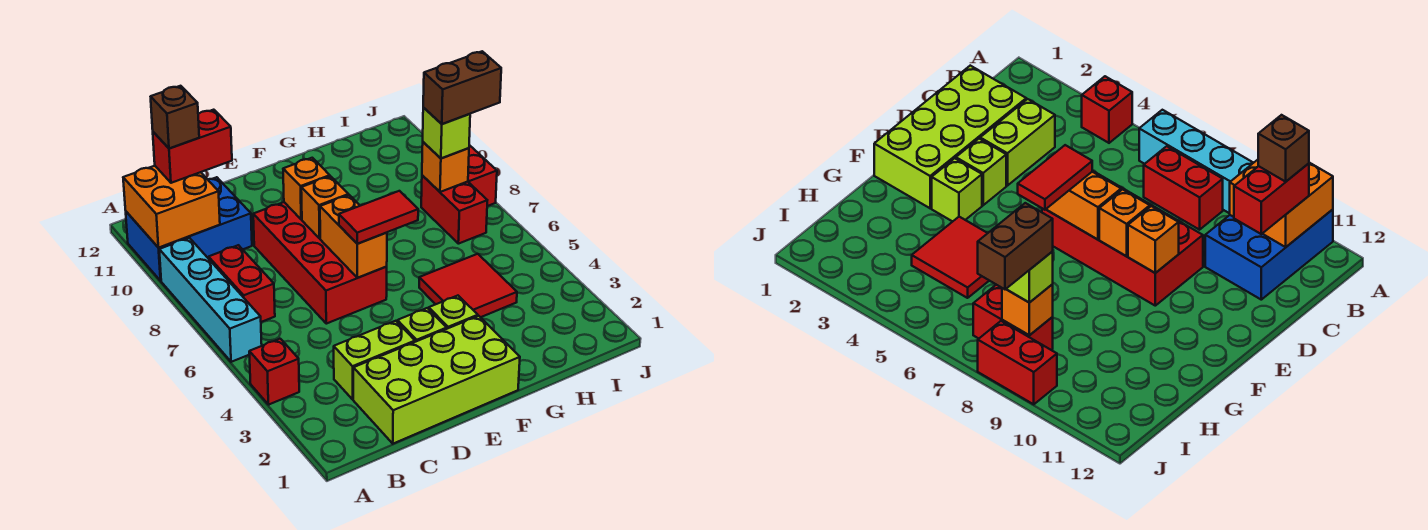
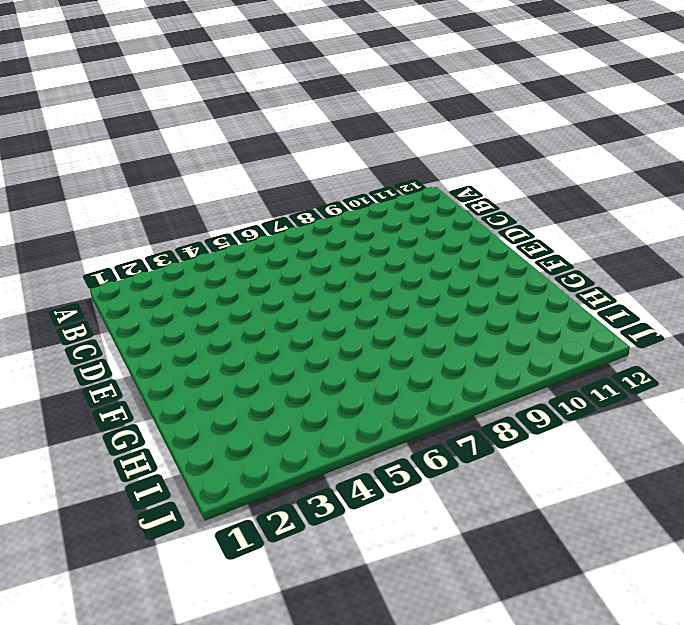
none -> red brick A4 level 1
none -> cyan brick A6:A9 level 1
none -> blue brick A10:C11 level 1

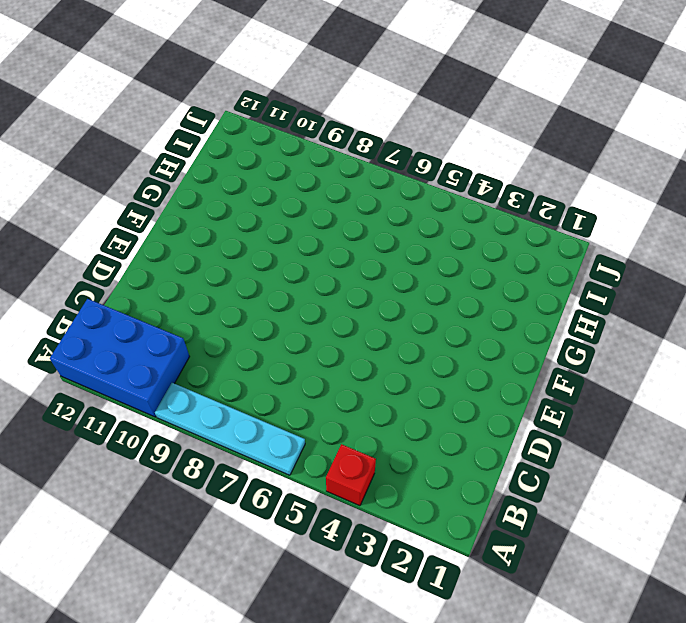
cyan plate A6:A9 level 1 -> cyan brick A6:A9 level 1
blue brick A10:B12 level 1 -> blue brick A10:C11 level 1
none -> red brick B7:B8 level 1
none -> lime brick C1:F2 level 1
none -> lime brick C3:D3 level 1

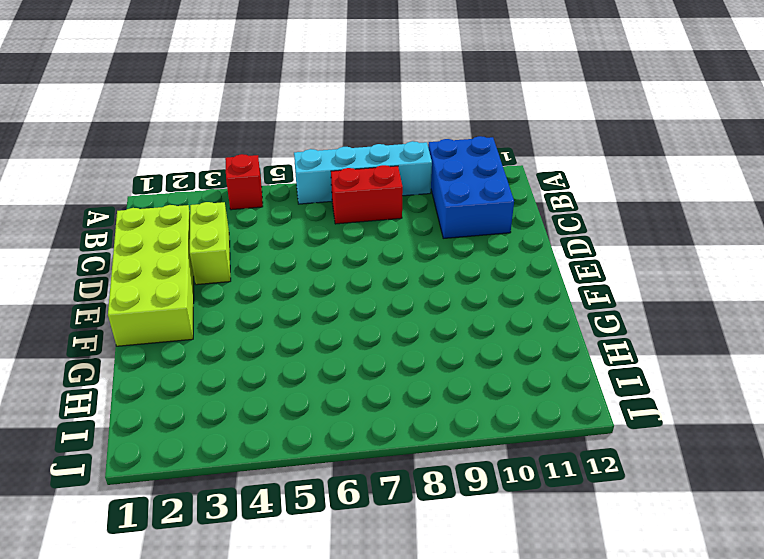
none -> red brick D6:E9 level 1
none -> lime brick E3 level 1
none -> lime brick F3 level 1

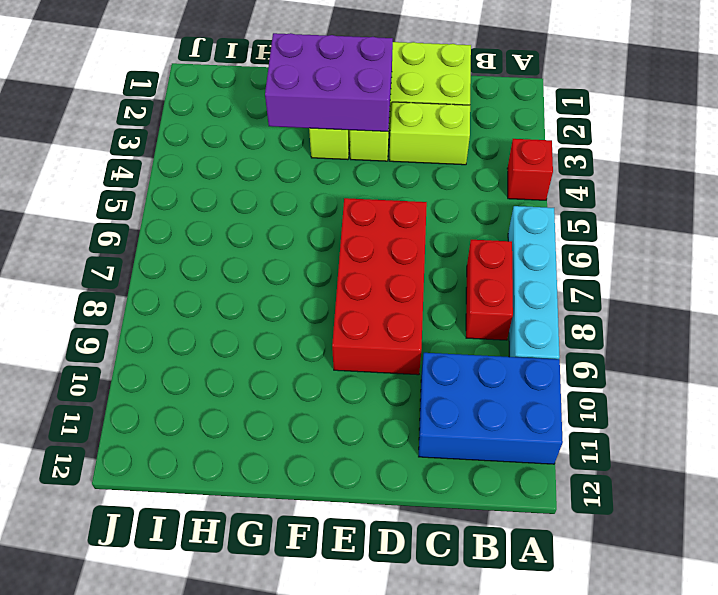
purple brick E2:G3 level 2 -> none
none -> red tile G4:H5 level 1
none -> red brick I7:I8 level 1
none -> red brick J8:J9 level 1

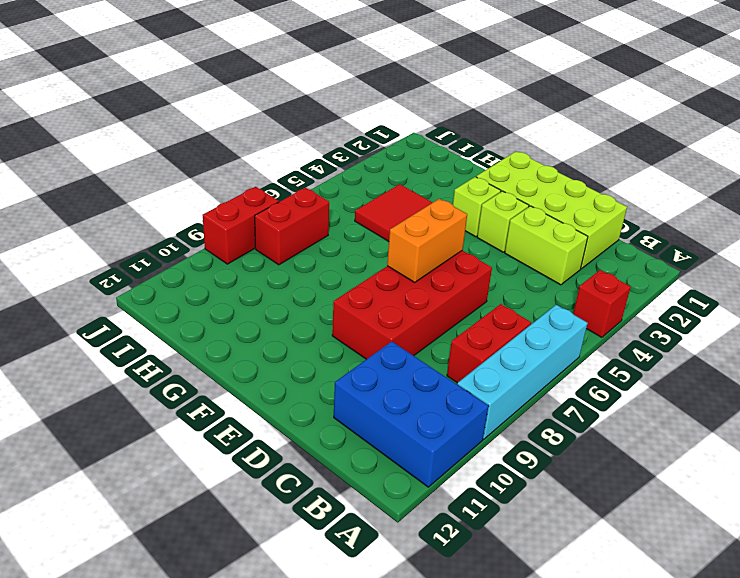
none -> orange brick A10:B11 level 2
none -> orange brick E8 level 2
none -> orange brick E9 level 2

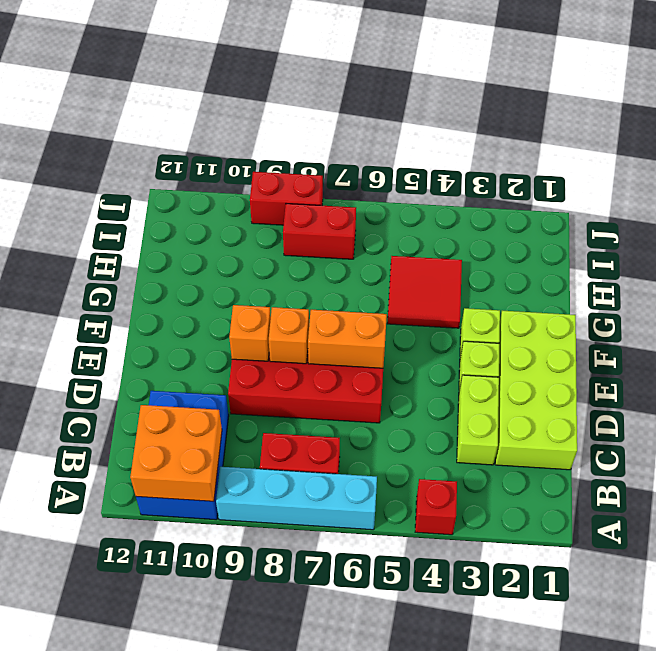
none -> orange brick I8 level 2
none -> red brick B11:C11 level 3
none -> red tile E6:F6 level 3

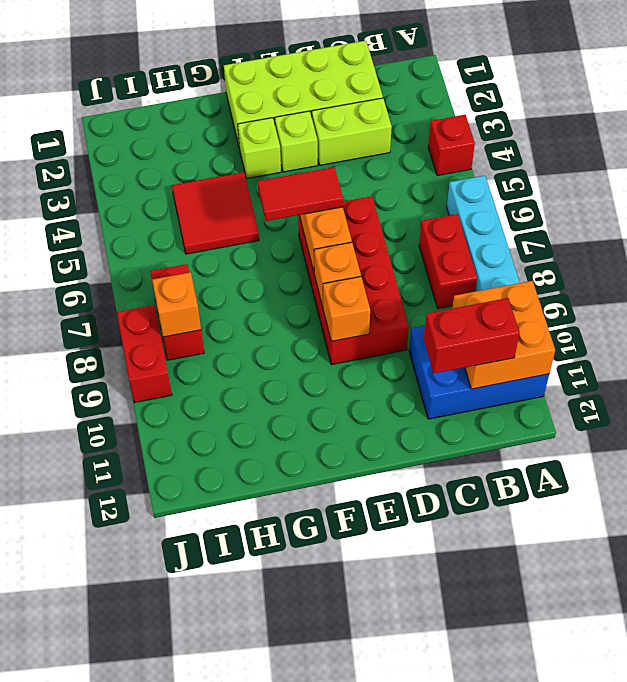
none -> lime brick I8 level 3
none -> brown brick B11 level 4
none -> brown brick I8:J8 level 4

